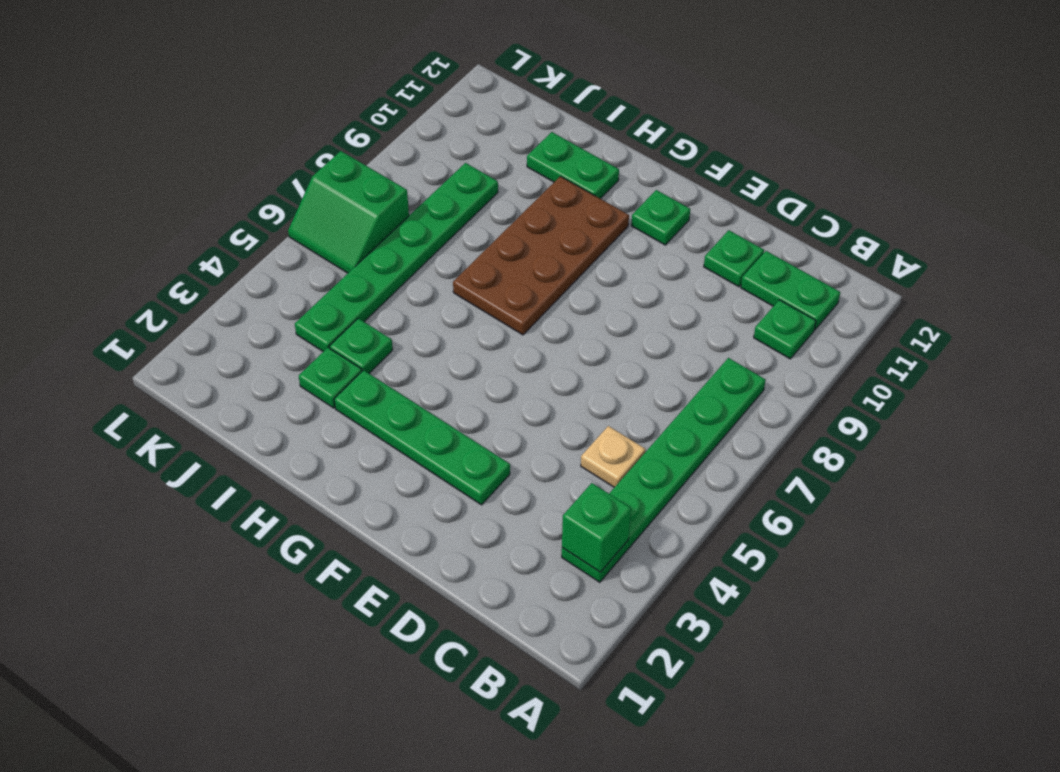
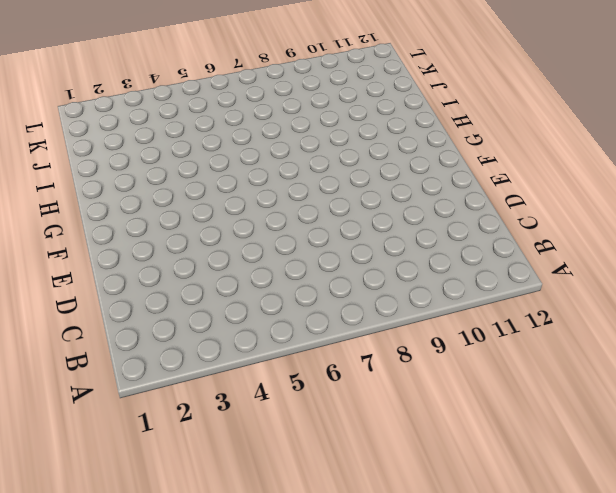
none -> green plate B3:B8 level 1
none -> green plate B10 level 1
none -> green plate B11:C11 level 1

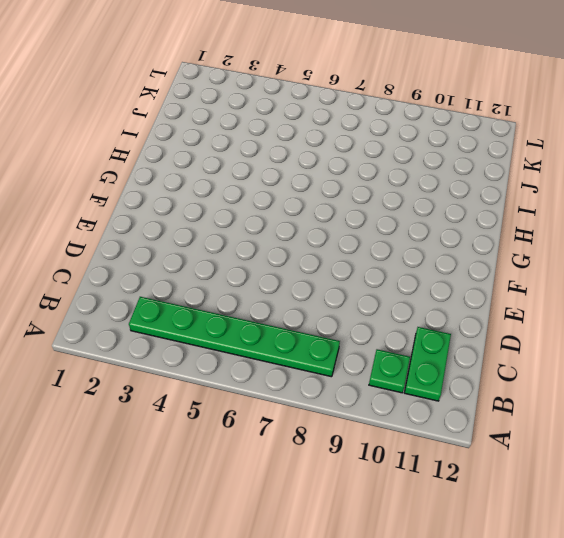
none -> tan plate C5 level 1
none -> green plate D11 level 1
none -> green plate E3:H3 level 1

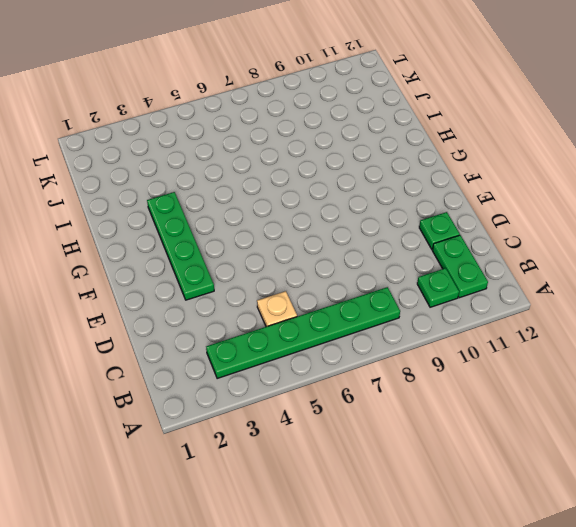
none -> green plate F11 level 1
none -> brown plate G7:H10 level 1
none -> green plate H11:I11 level 1

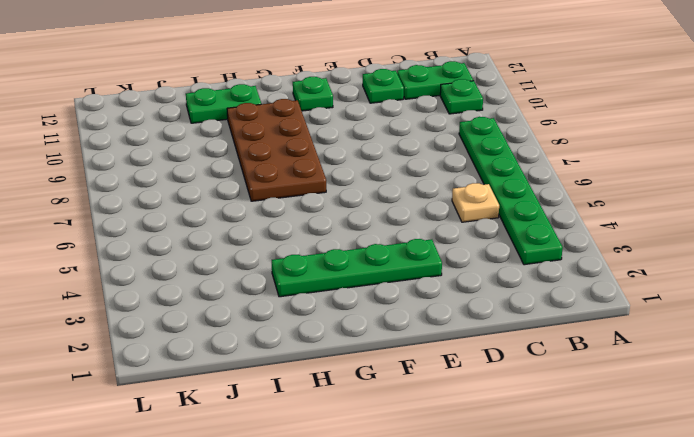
none -> green plate I3 level 1
none -> green plate I4 level 1
none -> green plate J4:J9 level 1

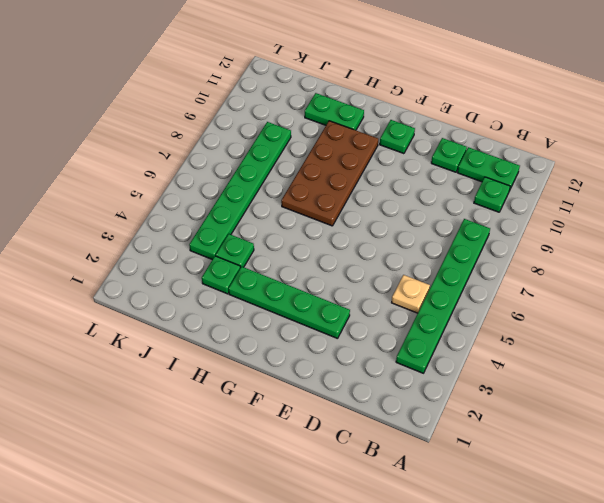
none -> green slope K6:L7 level 1 top 7
none -> green brick B3 level 2

